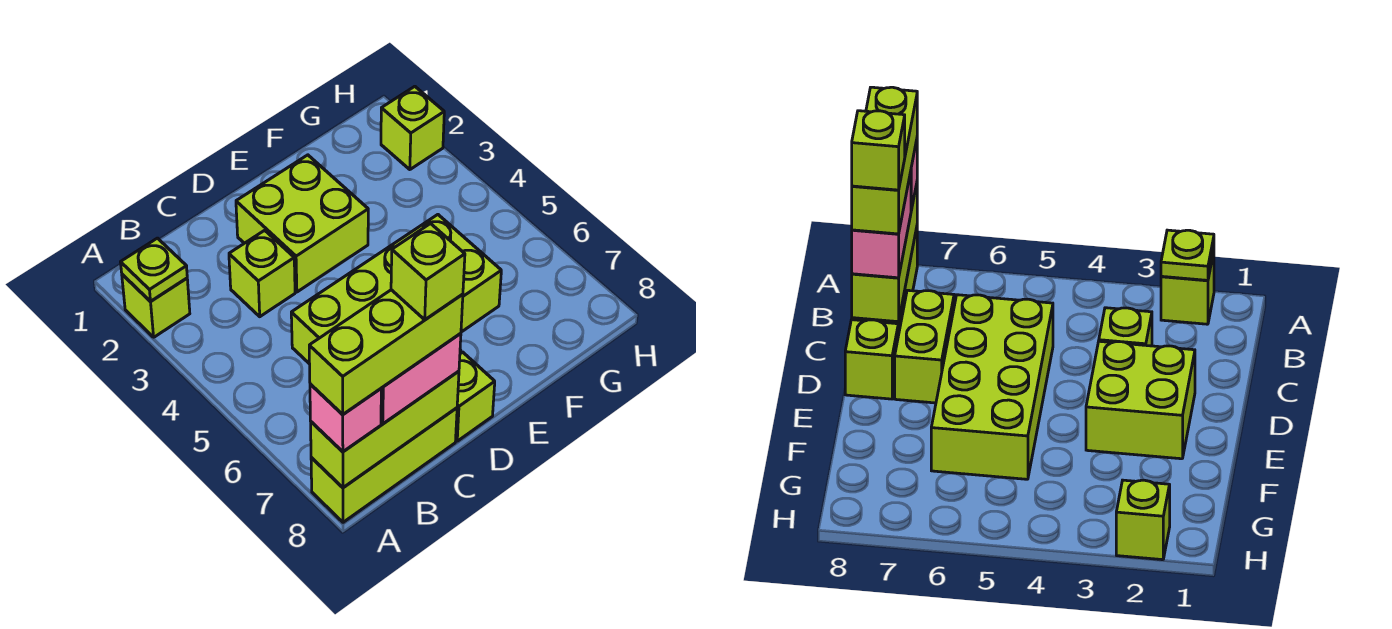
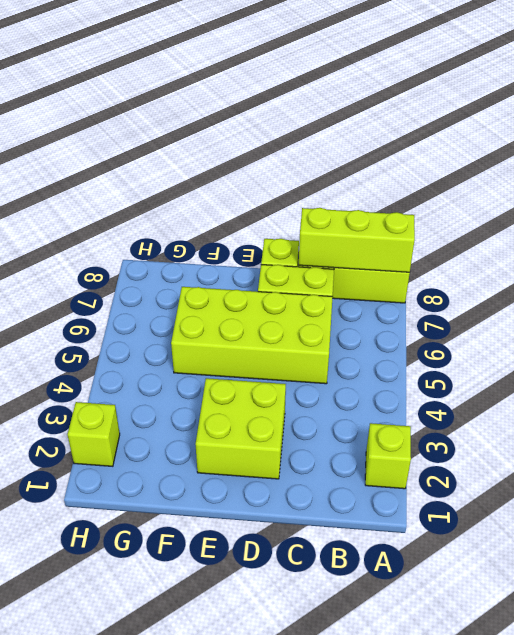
none -> lime brick C3 level 1
none -> lime plate A2 level 2
none -> pink brick A8 level 3

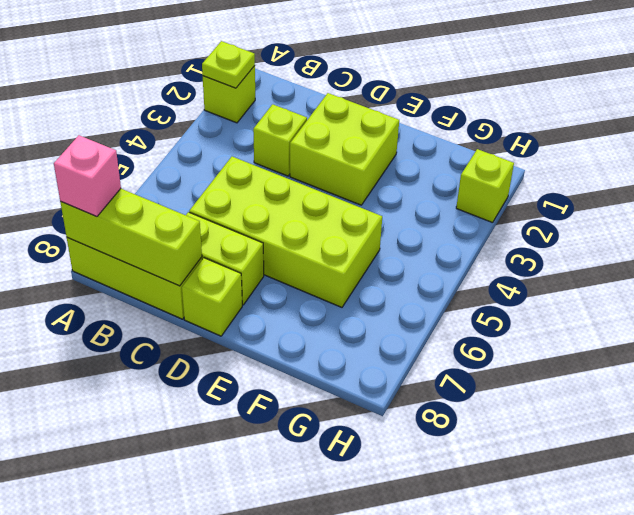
none -> pink brick B8:C8 level 3
none -> lime brick A8:C8 level 4
none -> lime brick C8 level 5

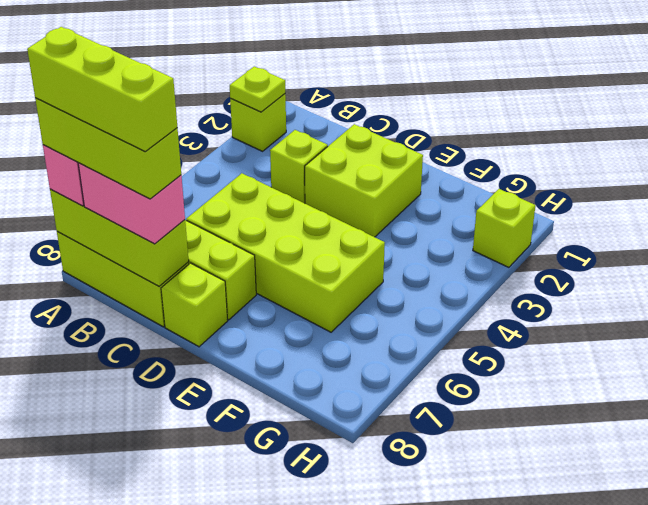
lime brick A8:C8 level 5 -> lime brick C8 level 5

